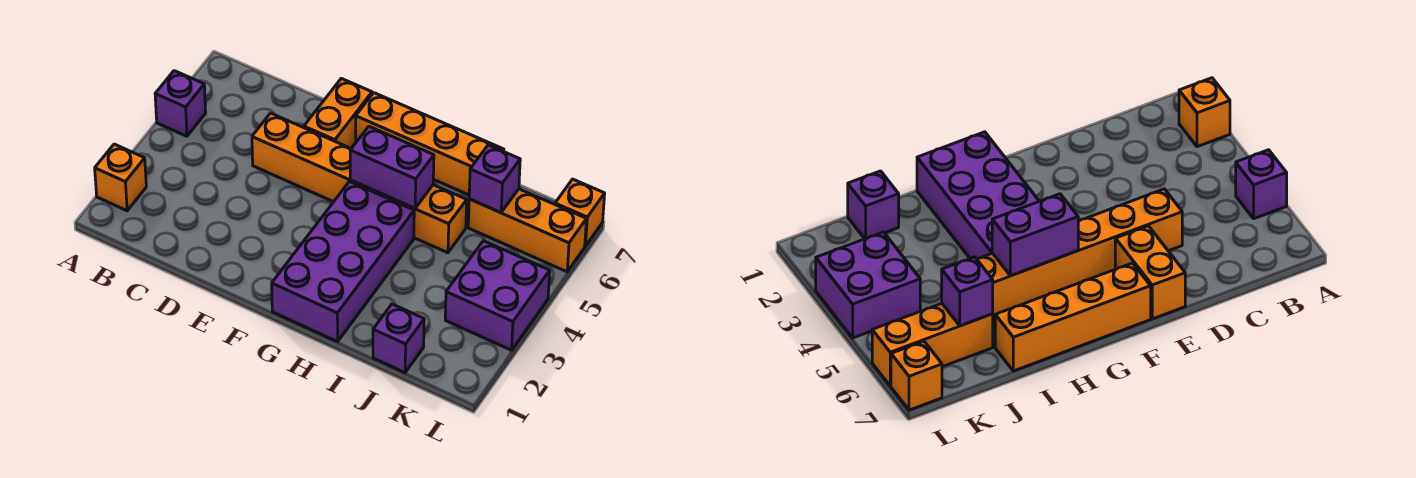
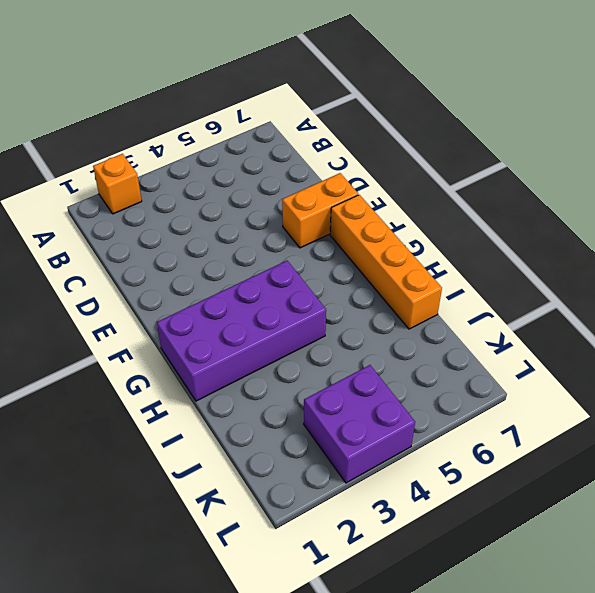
none -> purple brick A5 level 1
none -> orange brick D5:I5 level 1
none -> purple brick J1 level 1

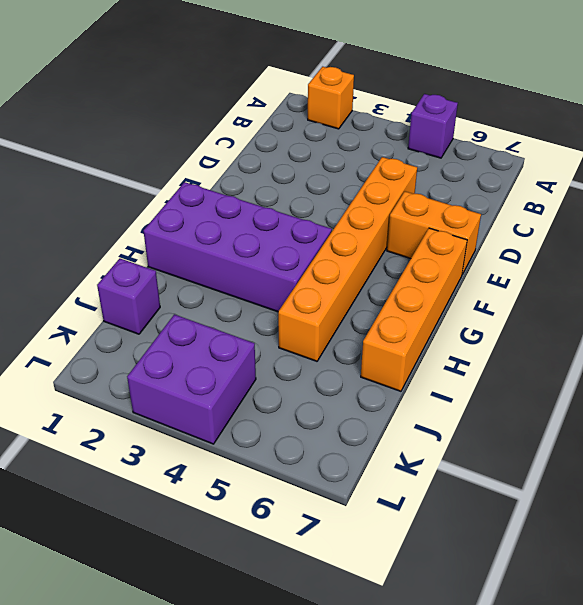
none -> orange brick J6:L6 level 1
none -> orange brick L7 level 1
none -> purple brick G5:H5 level 2

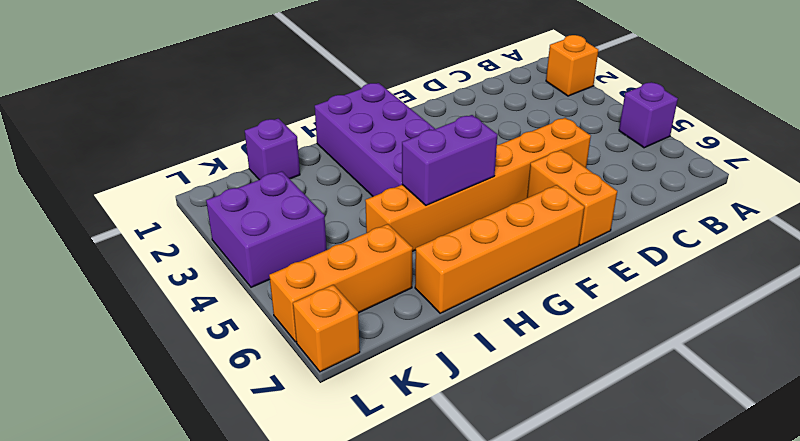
none -> purple brick J6 level 2

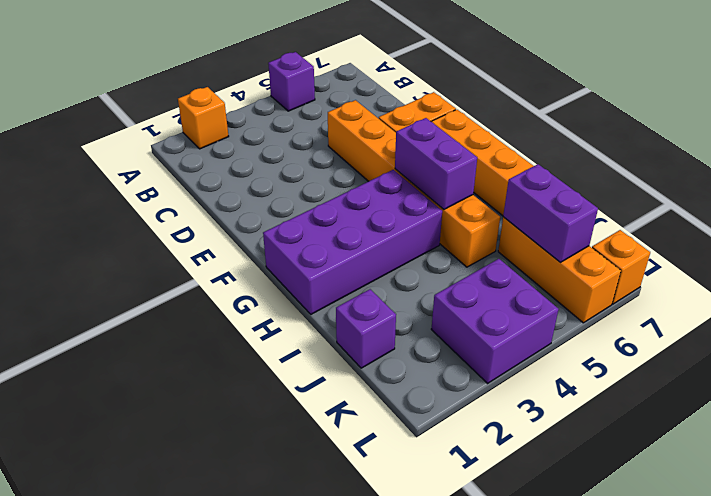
purple brick J6:K6 level 2 -> purple brick J6 level 2

